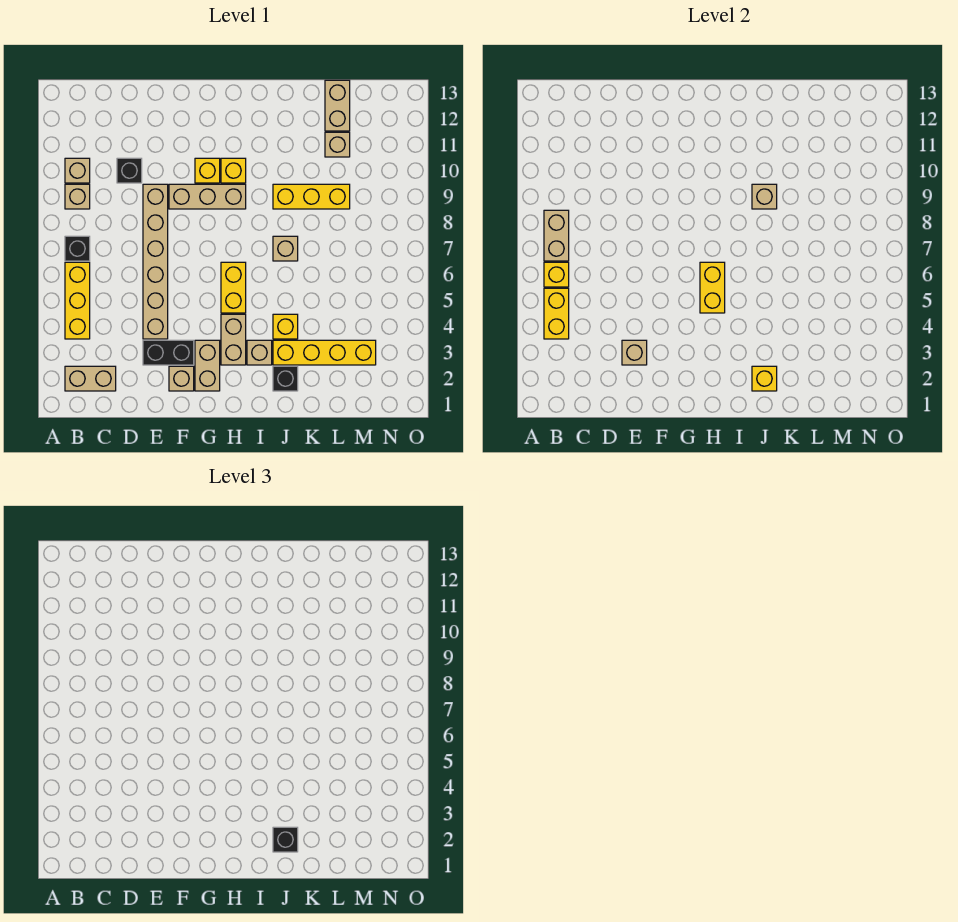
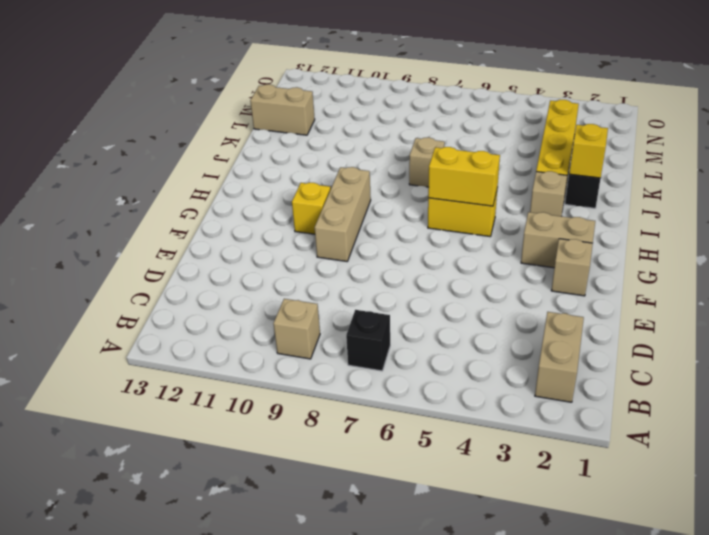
none -> yellow brick B4:B6 level 1
none -> tan brick B10 level 1
none -> black brick D10 level 1
none -> black brick E3:F3 level 1

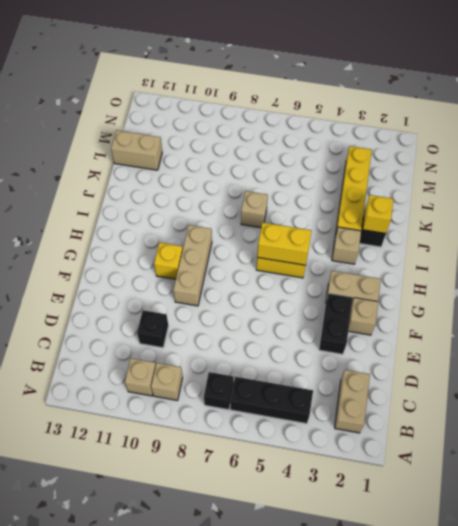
black brick B4:B6 level 1 -> yellow brick B4:B6 level 1
none -> tan brick E4:E9 level 1
none -> tan brick H3:H4 level 1
none -> yellow brick H10 level 1
none -> yellow brick J4 level 1

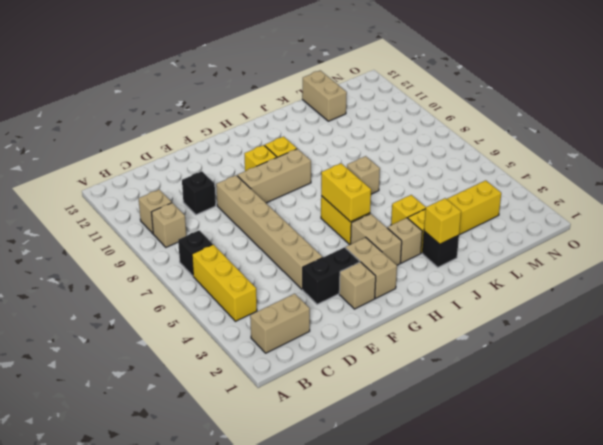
none -> yellow brick J9:L9 level 1
none -> tan brick L11 level 1
none -> yellow brick B4:B5 level 2
none -> yellow brick B6 level 2

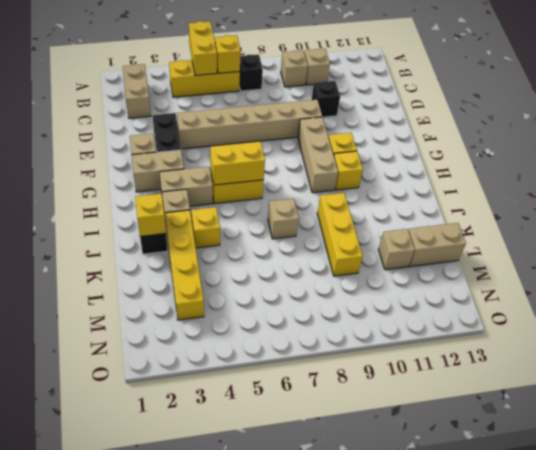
yellow brick A5:B5 level 2 -> yellow brick B4:B5 level 2
none -> tan brick B7:B8 level 2
none -> tan brick E3 level 2
none -> tan brick J9 level 2
none -> black brick J2 level 3

